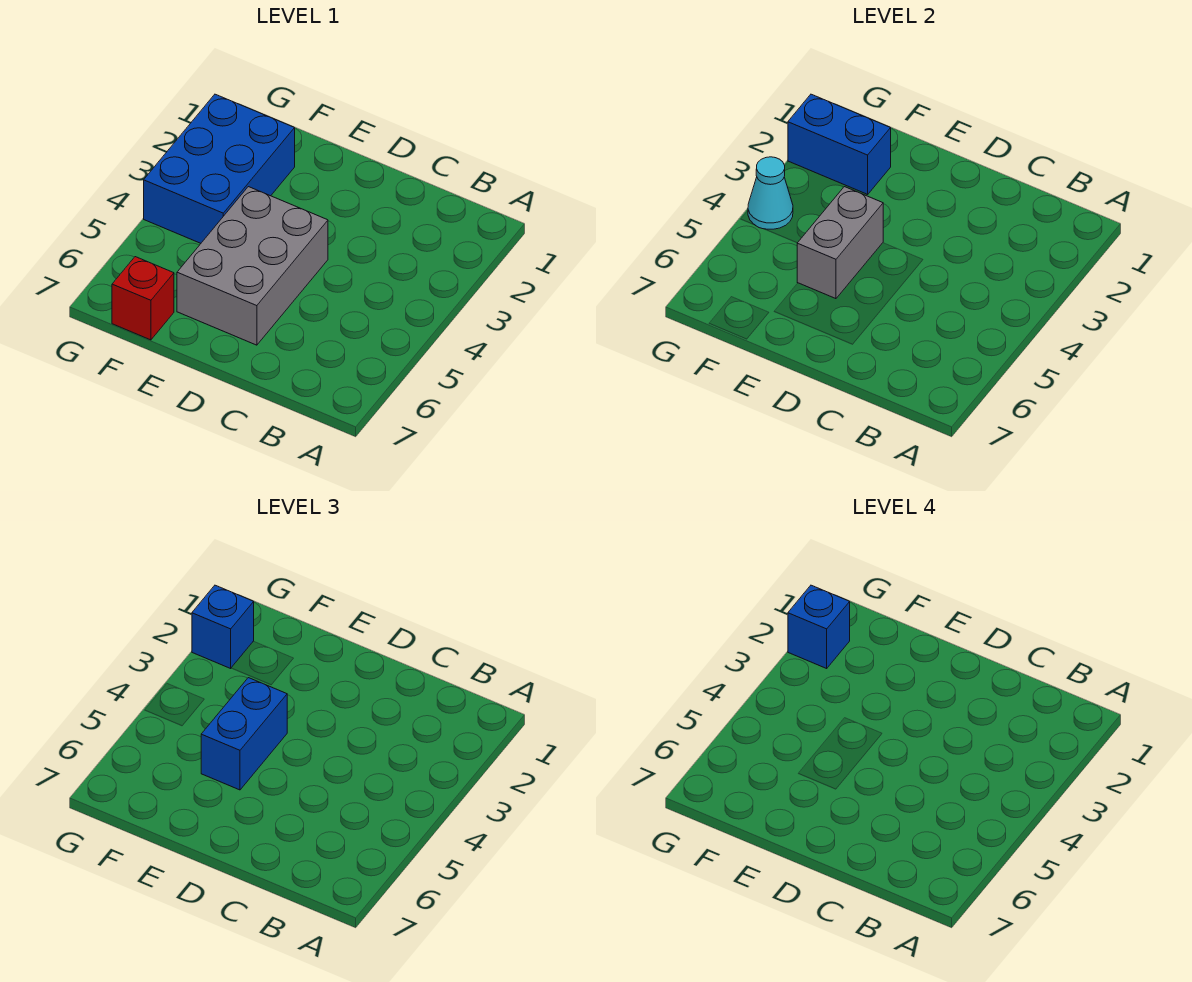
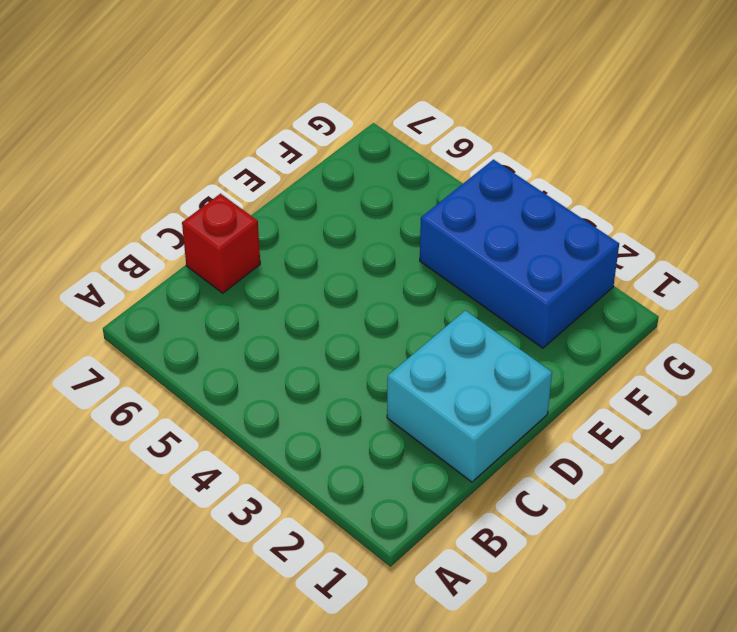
cyan brick C1:D2 level 1 -> none
red brick C7 level 1 -> red brick F7 level 1
none -> grey brick D4:E6 level 1
none -> grey brick E4:E5 level 2

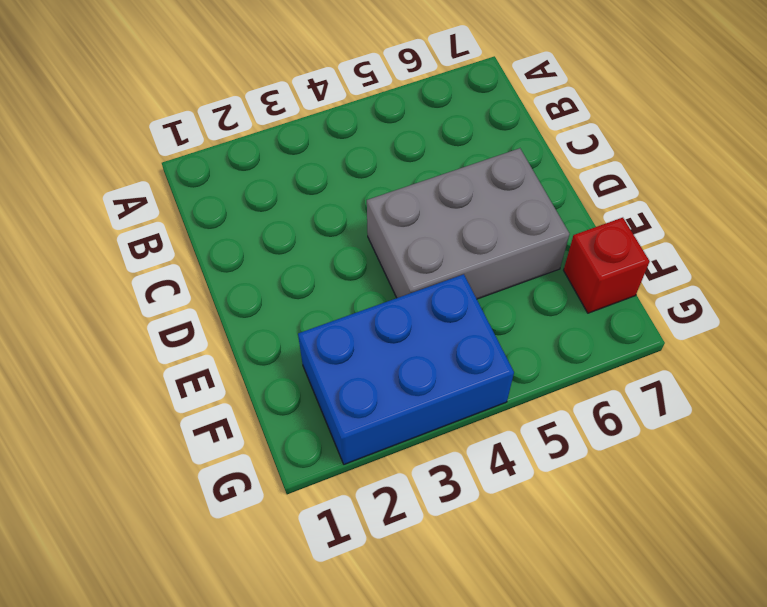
none -> grey brick E4:E5 level 2
none -> blue brick F2:G2 level 2

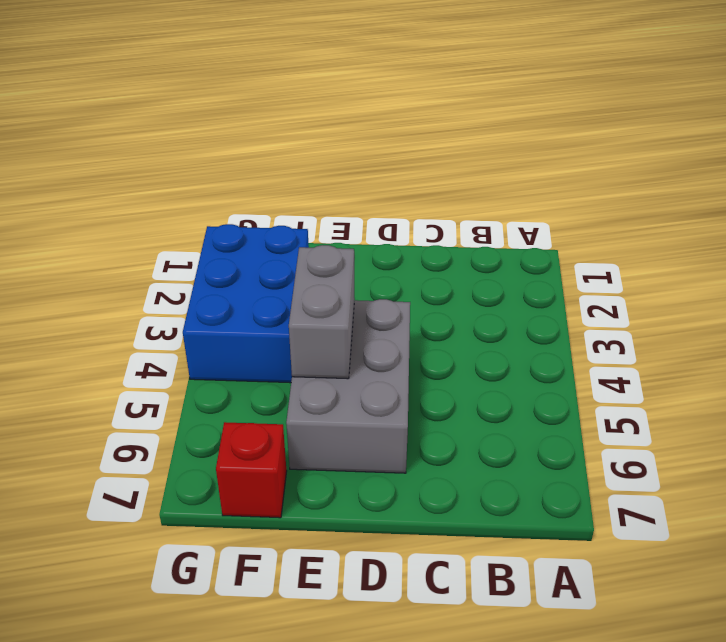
none -> blue brick F2:G2 level 2
none -> cyan cone G4 level 2

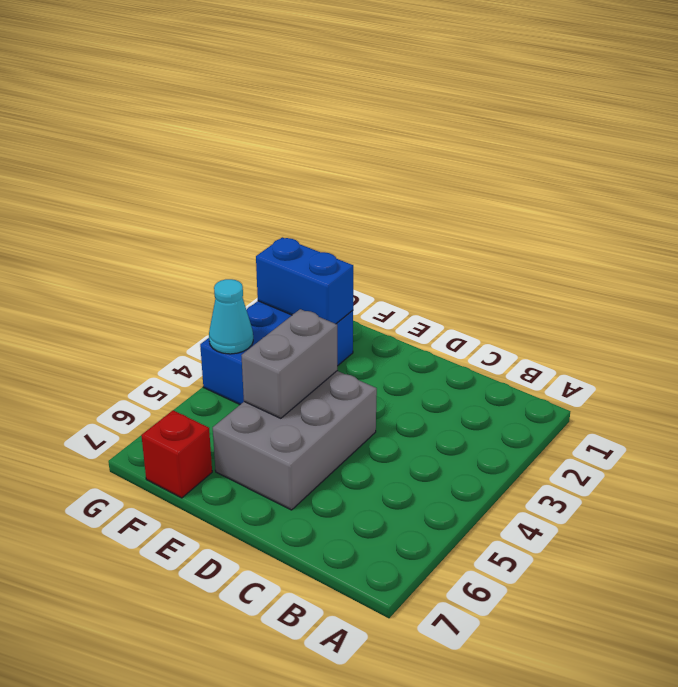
none -> blue brick E4:E5 level 3
none -> blue brick G2 level 3

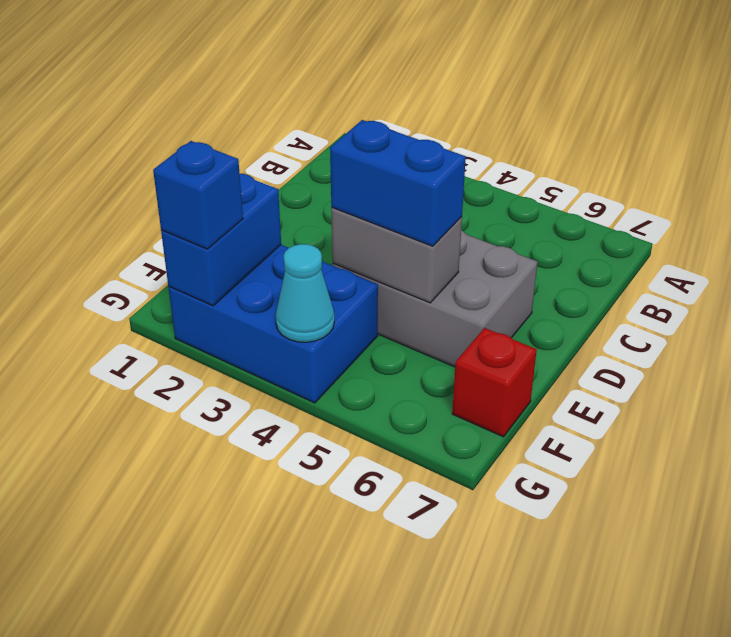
none -> blue brick G2 level 4

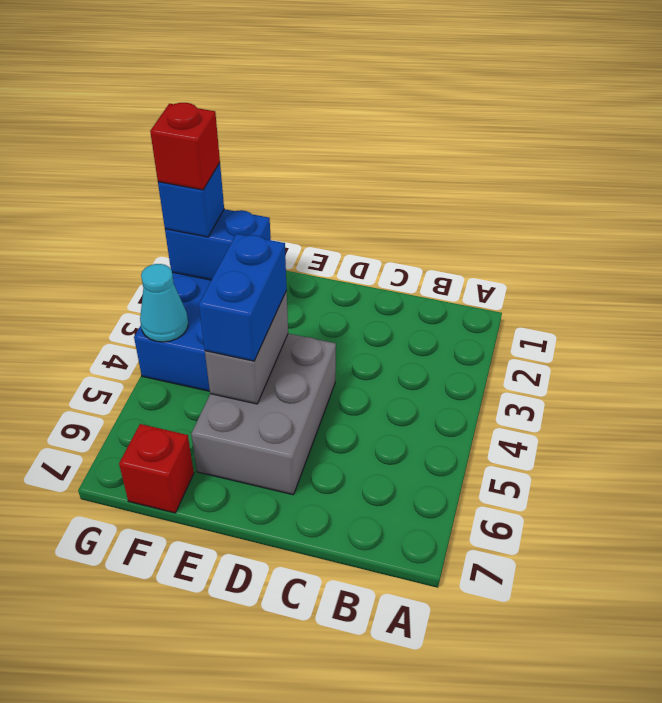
red brick G2 level 4 -> blue brick G2 level 4

